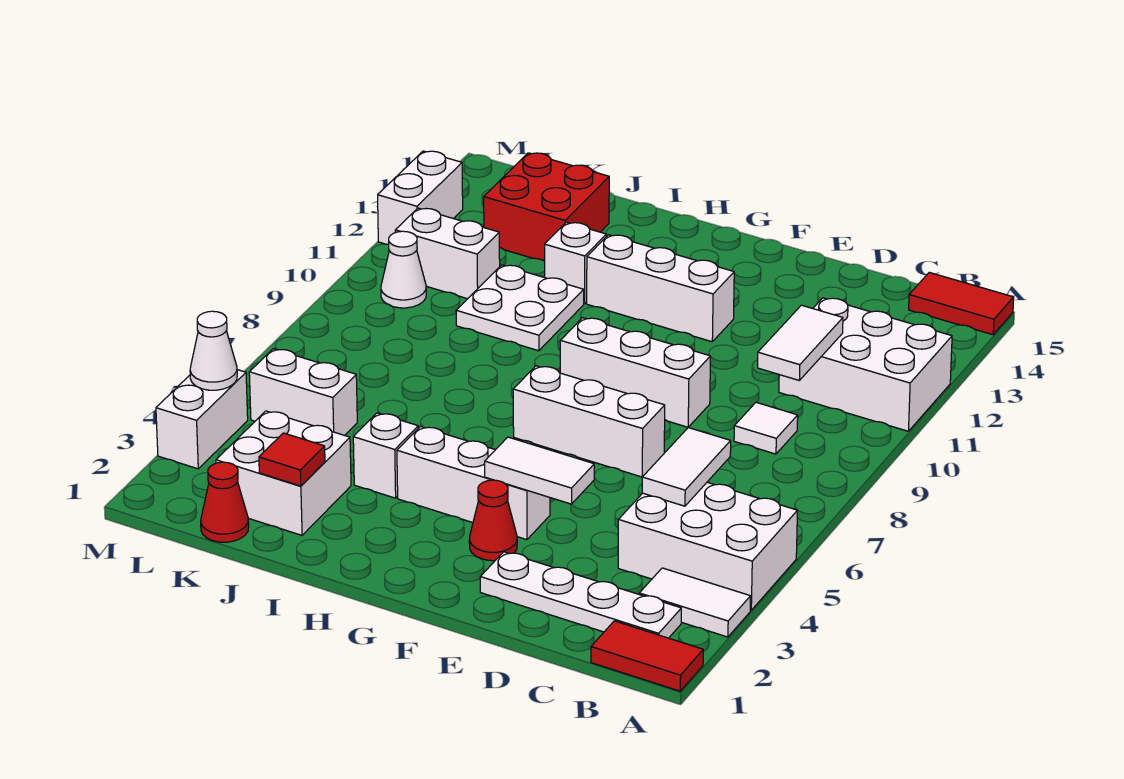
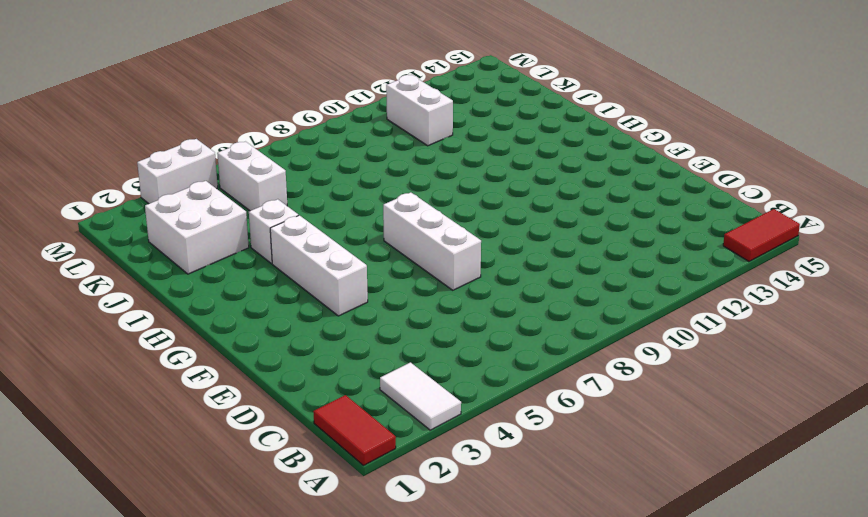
red tile A14:A15 level 1 -> red tile A15:B15 level 1
none -> white brick A4:C5 level 1
none -> white brick A11:C12 level 1
none -> white plate B2:E2 level 1

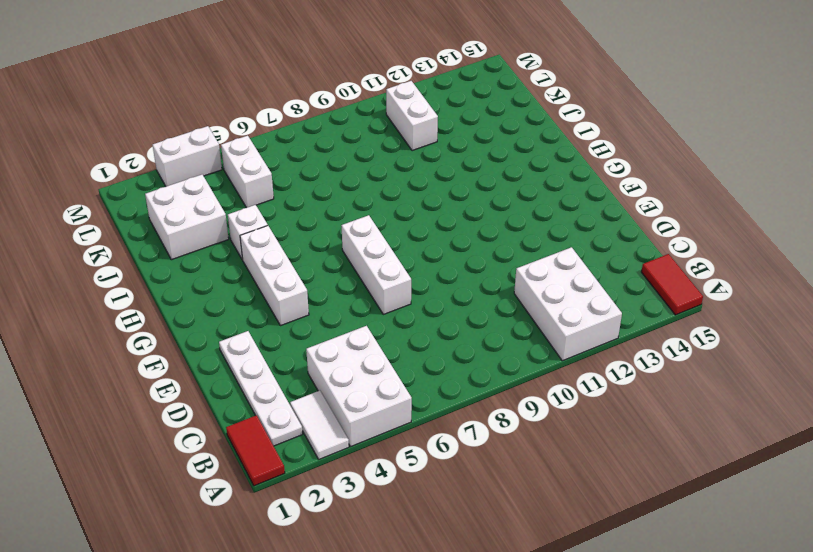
none -> white tile C9 level 1
none -> white brick E9:G9 level 1
none -> red cone F3 level 1

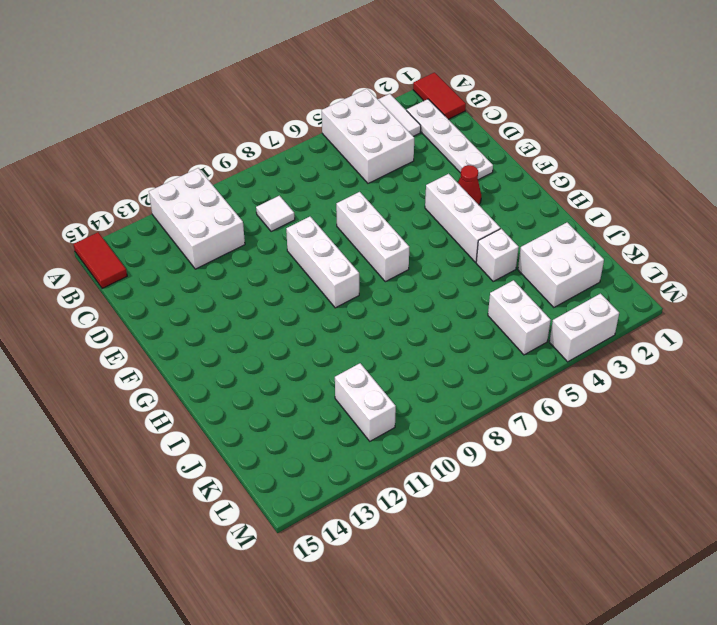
none -> white brick F12:H12 level 1
none -> white plate I10:J11 level 1
none -> white brick I12 level 1

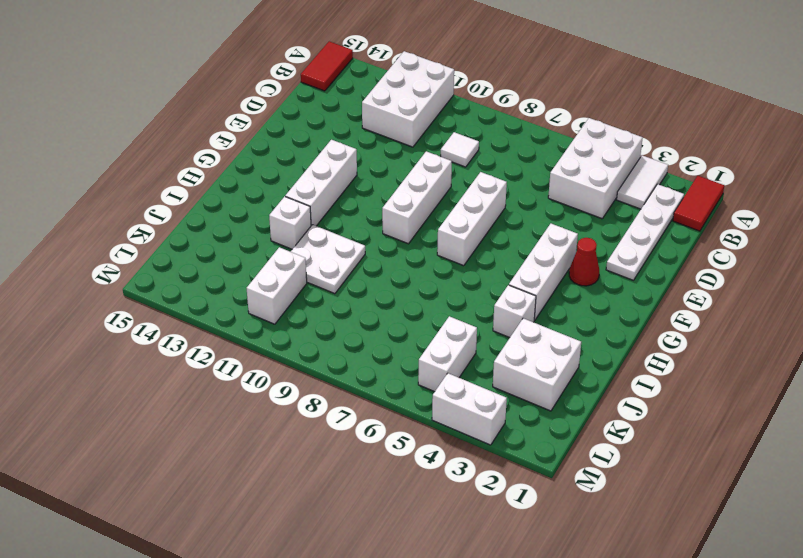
none -> red brick J13:K14 level 1
none -> red cone K1 level 1
none -> white cone L10 level 1

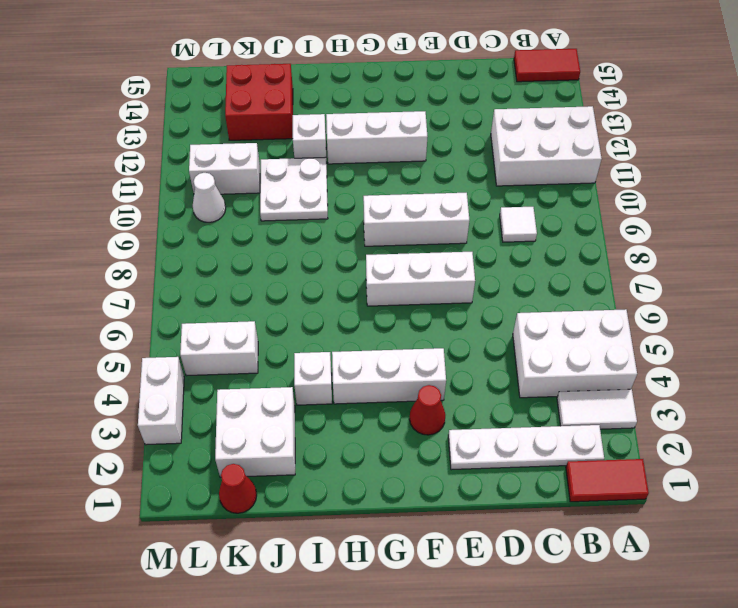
none -> white brick M12:M13 level 1
none -> white tile C5:C6 level 2
none -> white tile C10:C11 level 2

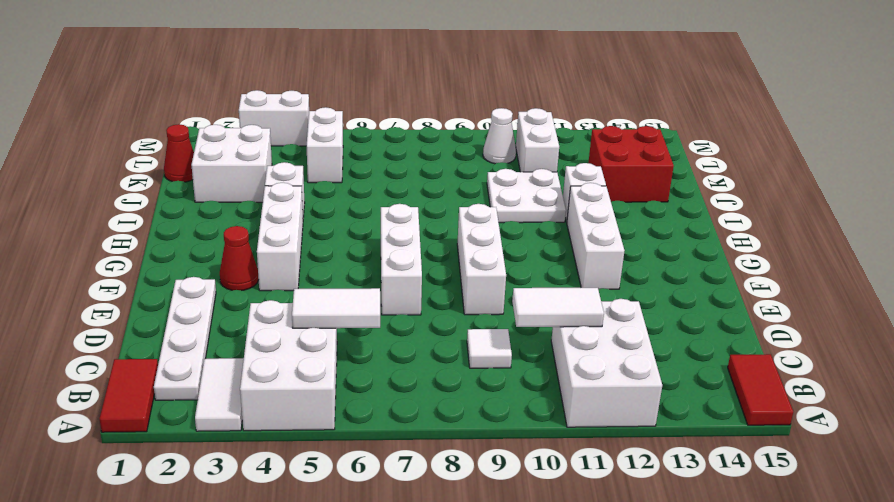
none -> white brick M12:M13 level 1
none -> white tile E4:F4 level 2
none -> red tile J2 level 2

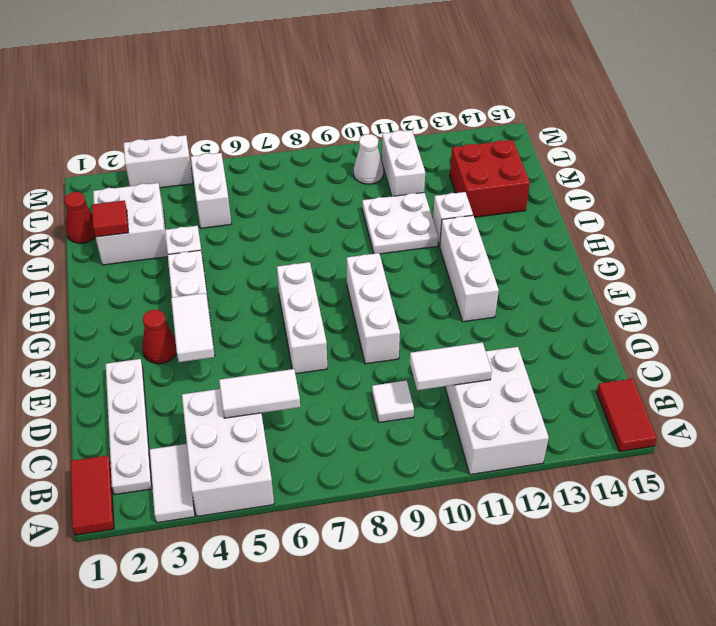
none -> white brick M12:M13 level 1
none -> white cone M4 level 2

